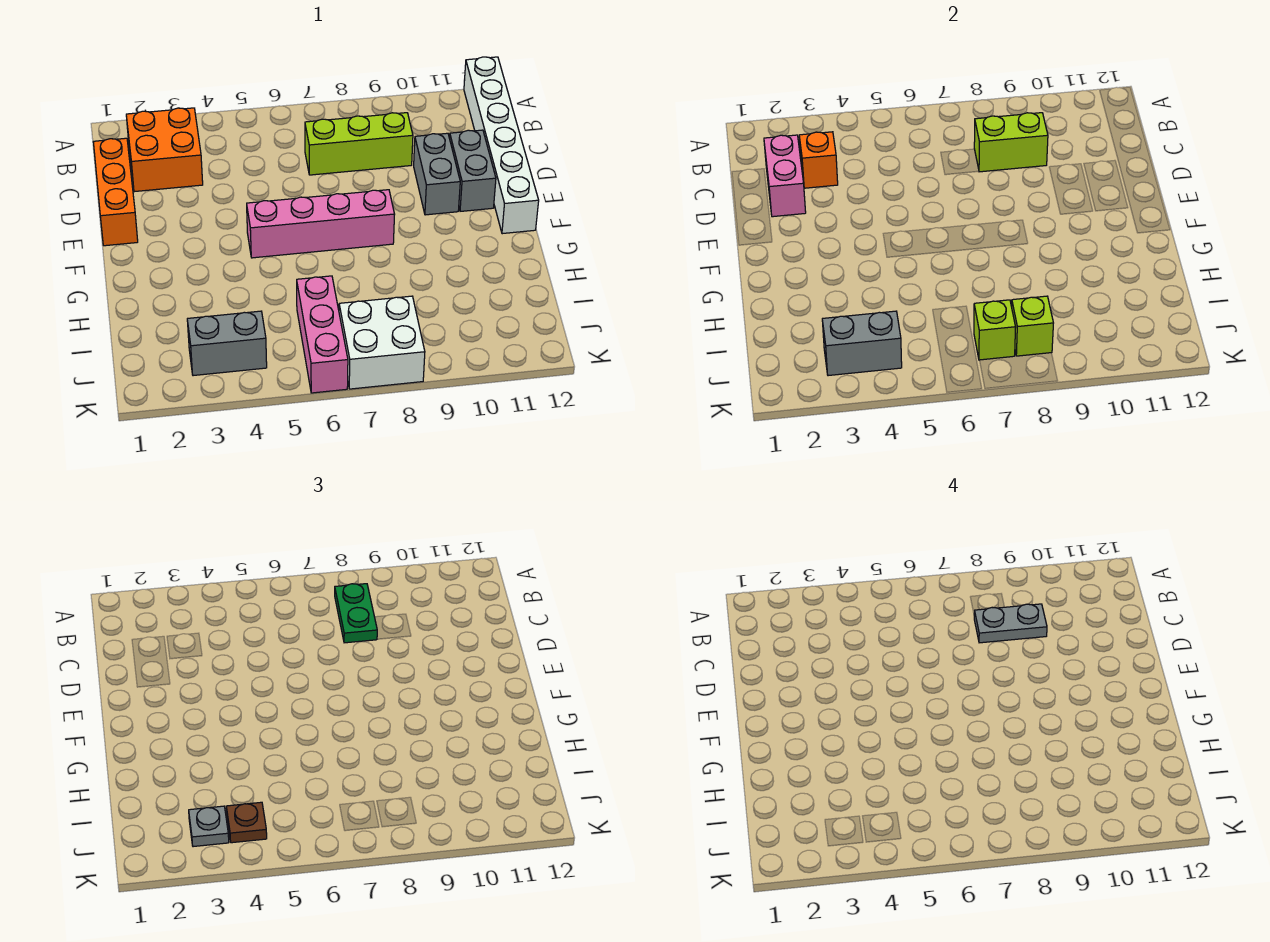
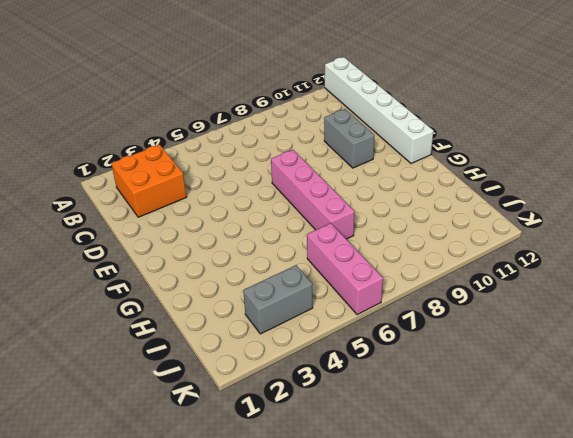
pink brick E7:H7 level 1 -> pink brick F5:F8 level 1
none -> orange brick C1:E1 level 1
none -> lime brick C7:C9 level 1
none -> grey brick D11:E11 level 1

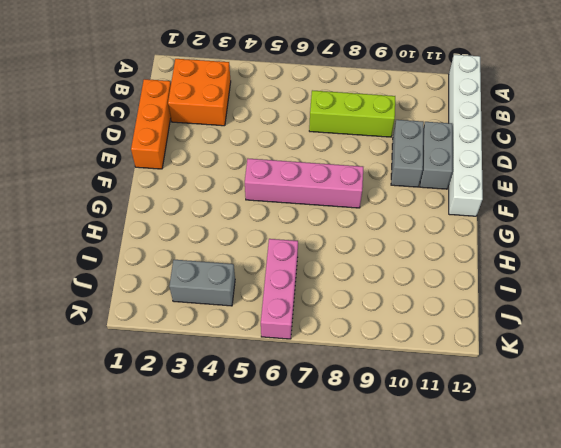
none -> white brick J7:K8 level 1
none -> pink brick C2:D2 level 2
none -> orange brick C3 level 2

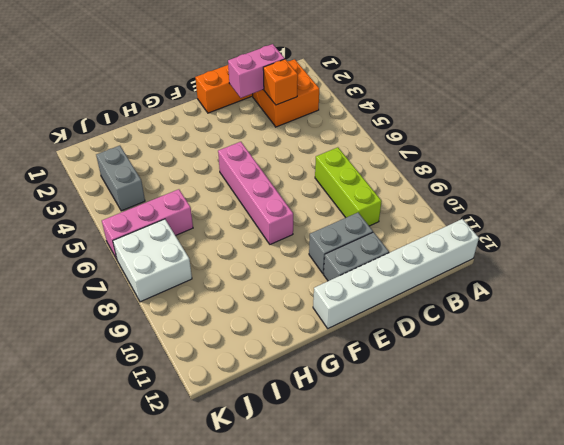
none -> lime brick C8:C9 level 2
none -> grey brick J3:J4 level 2
none -> lime brick J7 level 2

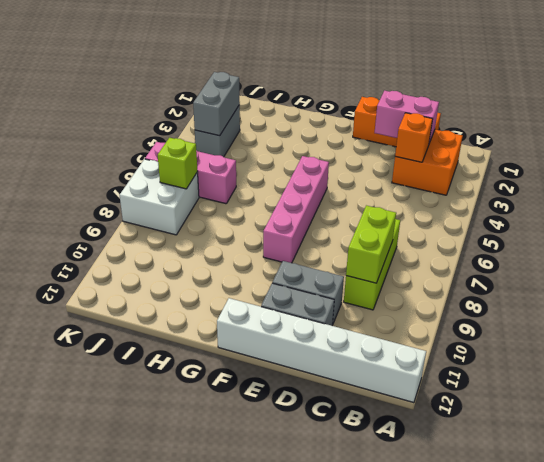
none -> lime brick J8 level 2
none -> green plate B8:C8 level 3
none -> grey plate J3 level 3

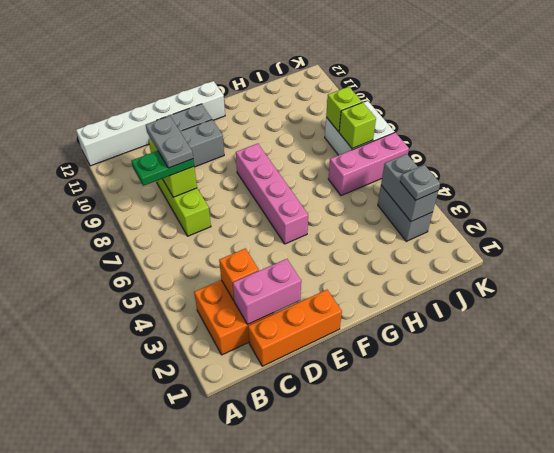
none -> brown plate J4 level 3

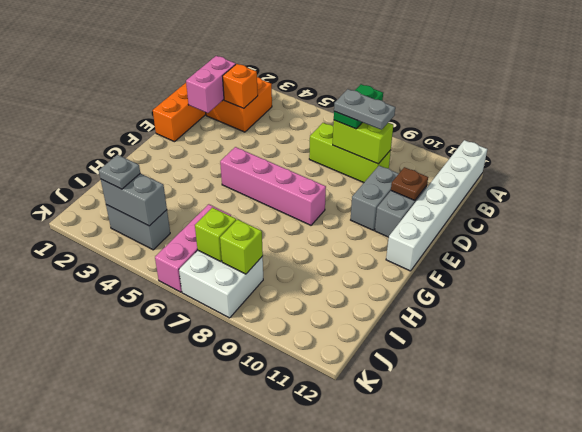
brown plate D11 level 2 -> brown plate J4 level 3

